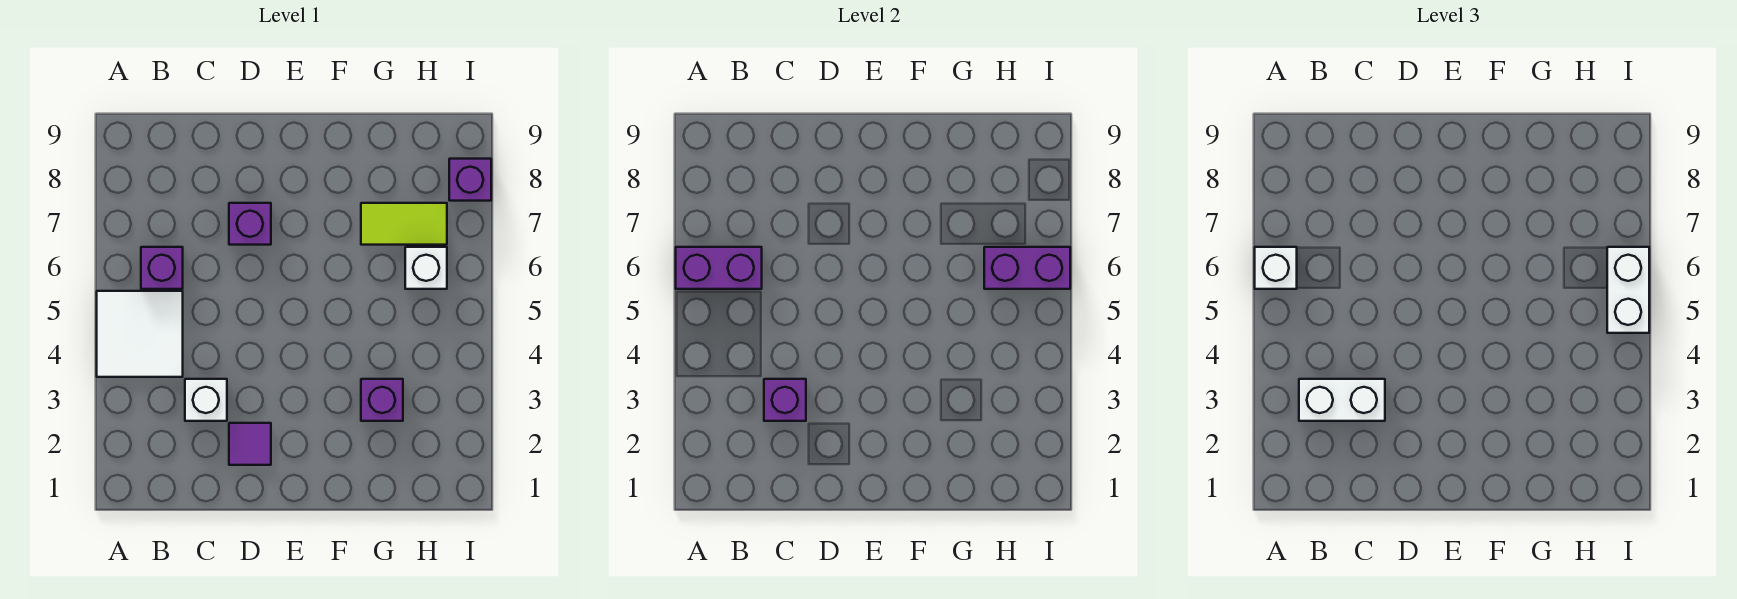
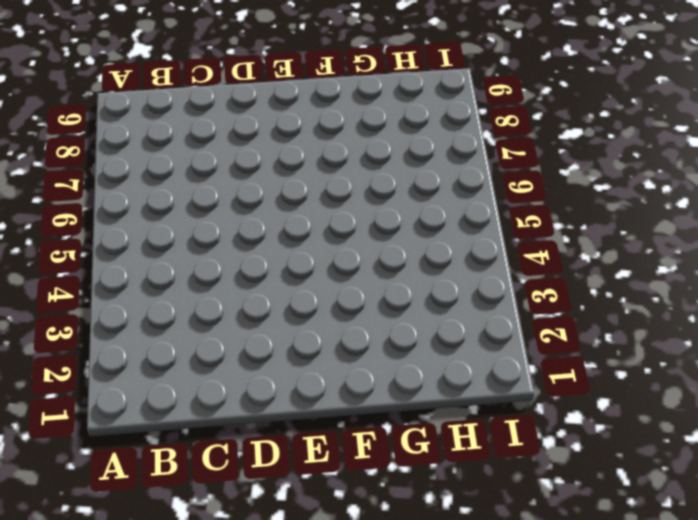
none -> white tile A4:B5 level 1
none -> purple brick B6 level 1
none -> white brick C3 level 1

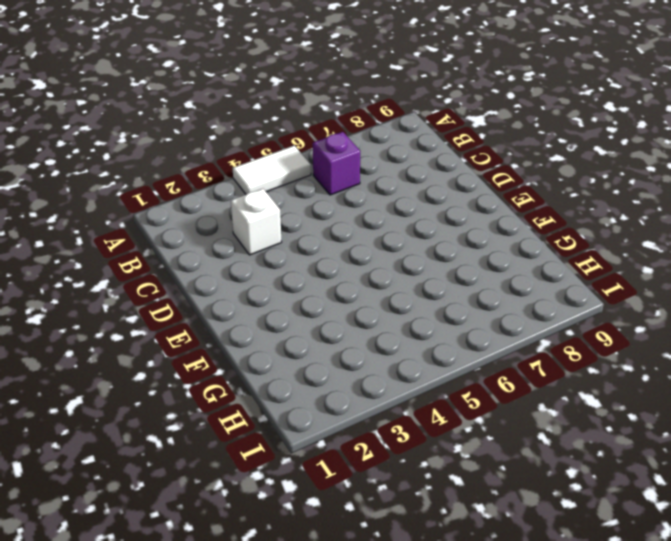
white tile A4:A5 level 1 -> white tile A4:B5 level 1
none -> purple tile D2 level 1
none -> purple brick D7 level 1
none -> purple brick G3 level 1

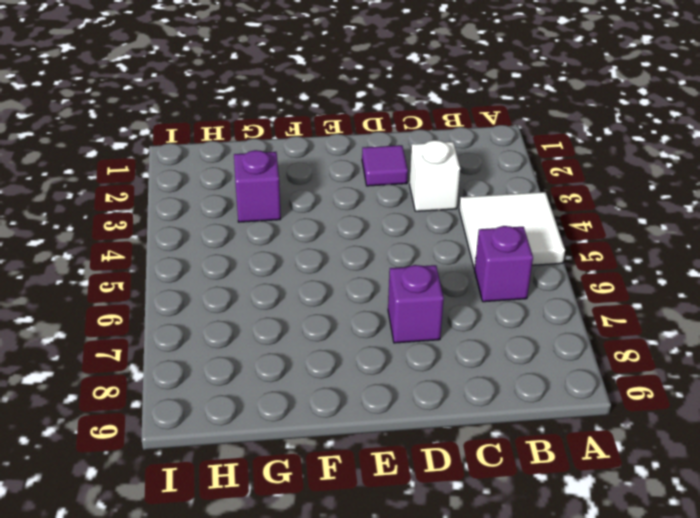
none -> lime tile G7:H7 level 1
none -> white brick H6 level 1
none -> purple brick I8 level 1

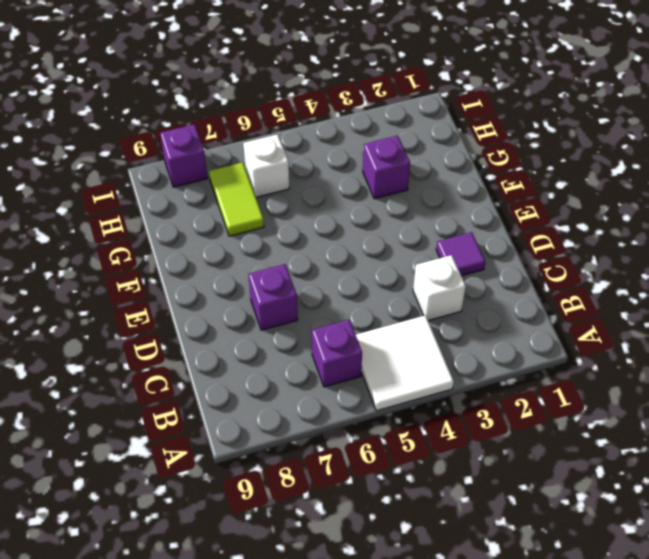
none -> purple brick A6:B6 level 2
none -> purple brick C3 level 2
none -> purple brick H6:I6 level 2

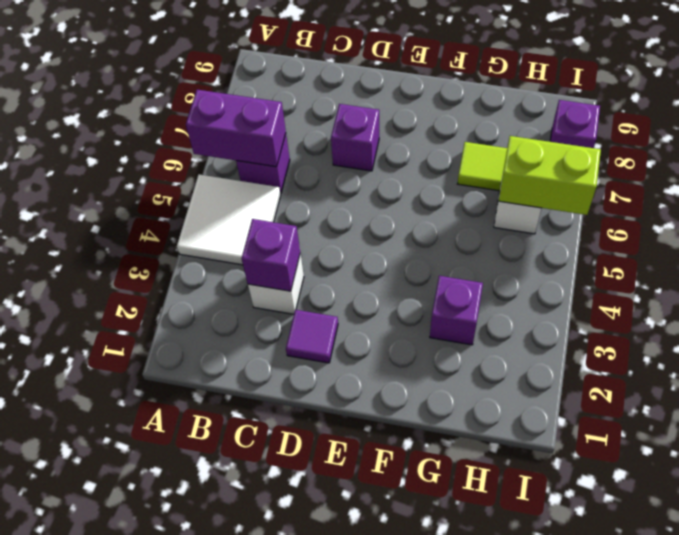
lime brick H6:I6 level 2 -> purple brick H6:I6 level 2
none -> white brick A6 level 3
none -> white brick B3:C3 level 3
none -> white brick I5:I6 level 3

